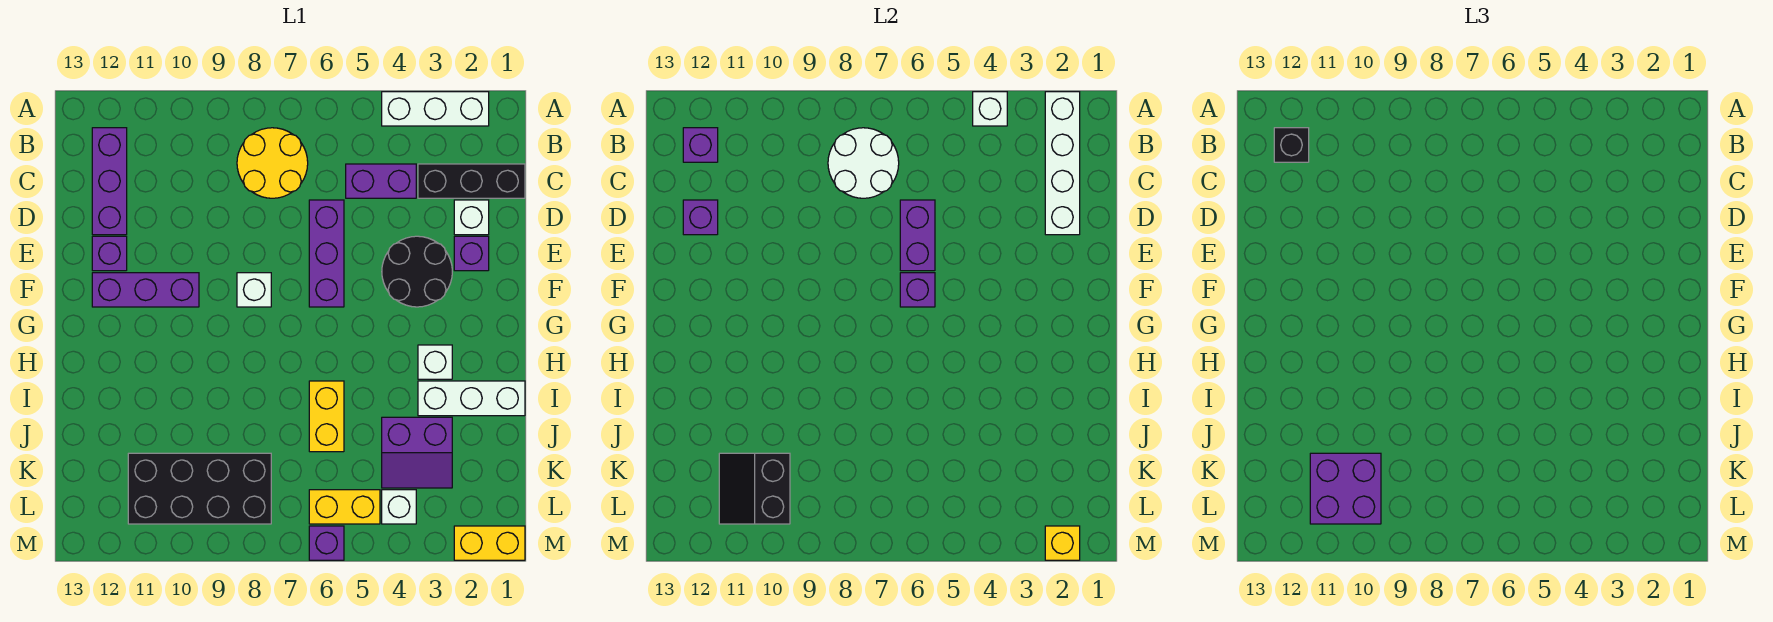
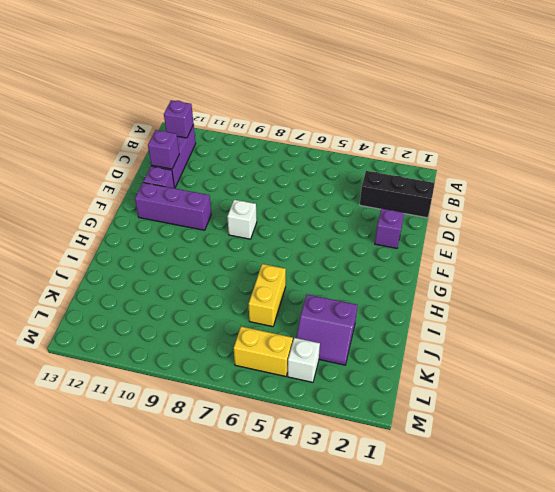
none -> white brick A2:A4 level 1
none -> yellow round brick B7:C8 level 1
none -> purple brick C4:C5 level 1
none -> white brick D2 level 1

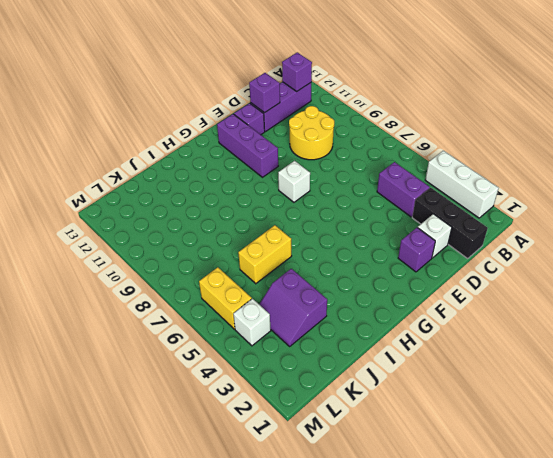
yellow round brick C9:D10 level 1 -> yellow round brick B7:C8 level 1
none -> purple brick D6:F6 level 1
none -> black round brick E3:F4 level 1
none -> white brick H3 level 1
none -> white brick I1:I3 level 1

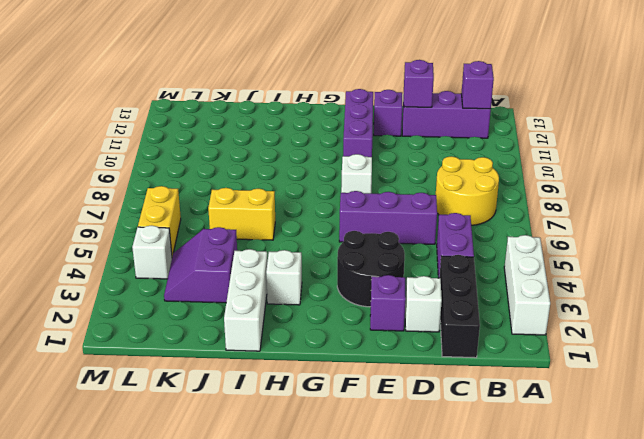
none -> black brick K8:L11 level 1
none -> yellow brick M1:M2 level 1
none -> purple brick M6 level 1
none -> white brick A2:D2 level 2

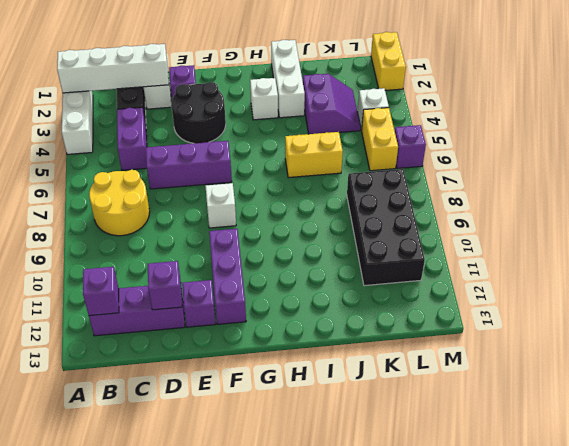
none -> white brick A4 level 2
none -> white round brick B7:C8 level 2
none -> purple brick D6:E6 level 2
none -> purple brick F6 level 2

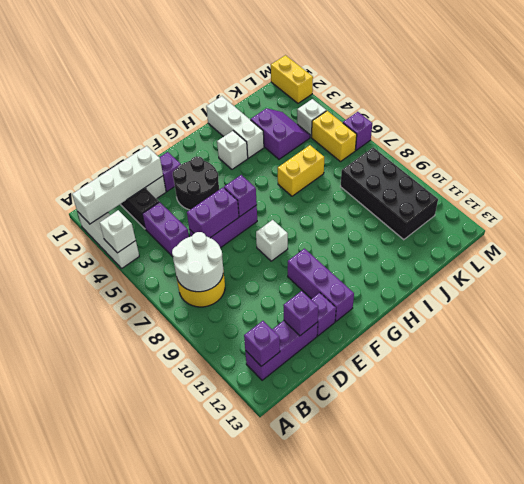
none -> black slope K10:L11 level 2 top 10
none -> yellow brick M2 level 2
none -> black brick B12 level 3
none -> purple brick K10:L11 level 3

